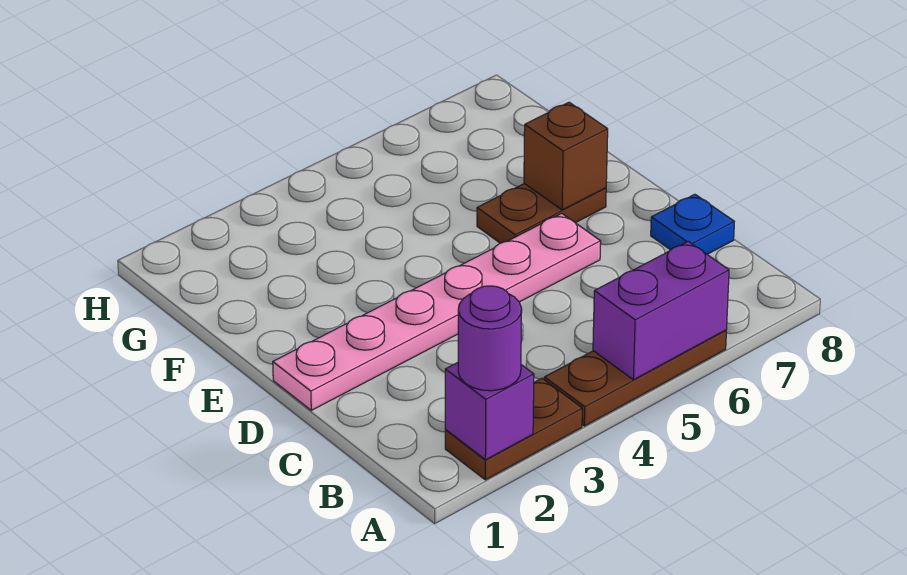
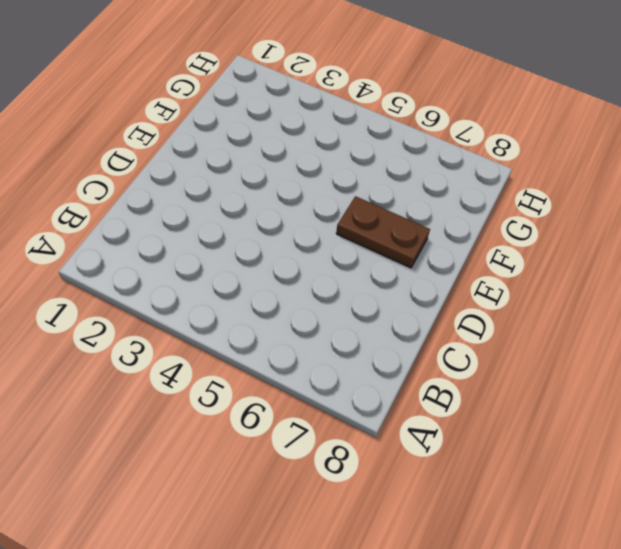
none -> brown plate A2:A3 level 1
none -> brown plate A4:A6 level 1

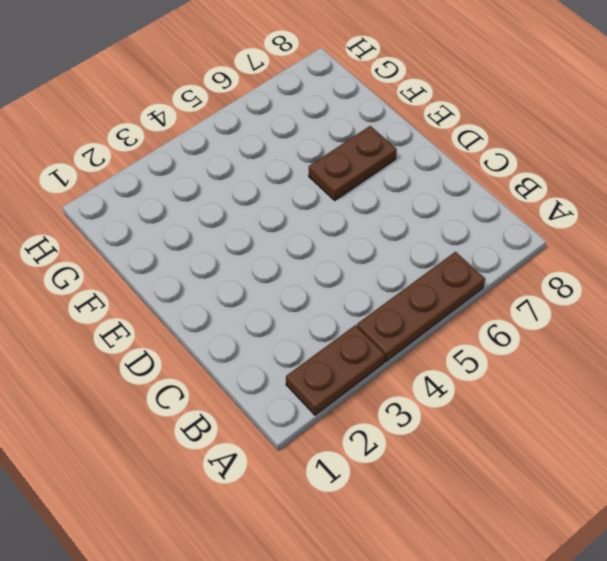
none -> blue plate C8 level 1
none -> pink plate D1:D6 level 1

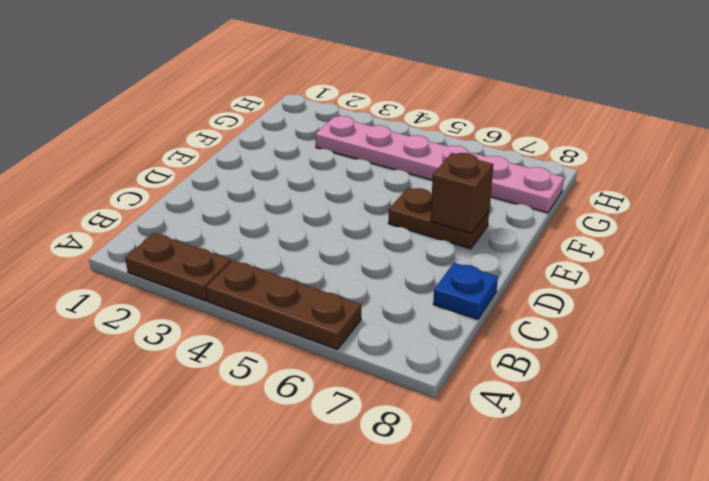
pink plate G3:G8 level 1 -> pink plate D1:D6 level 1
none -> purple brick A2 level 2
none -> purple brick A5:A6 level 2

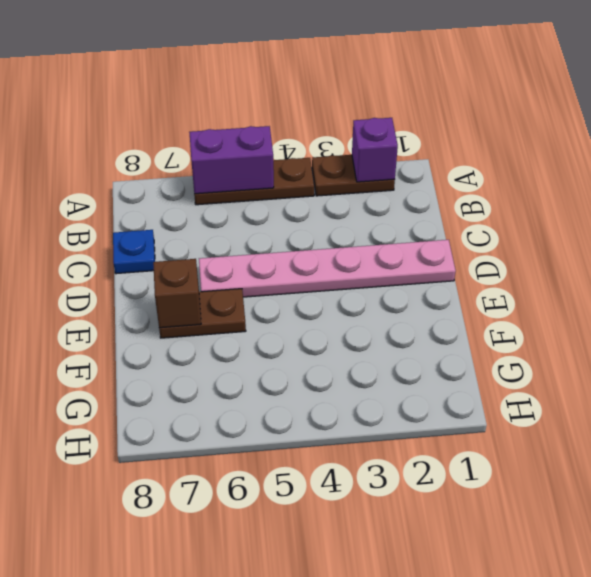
none -> purple round brick A2 level 3

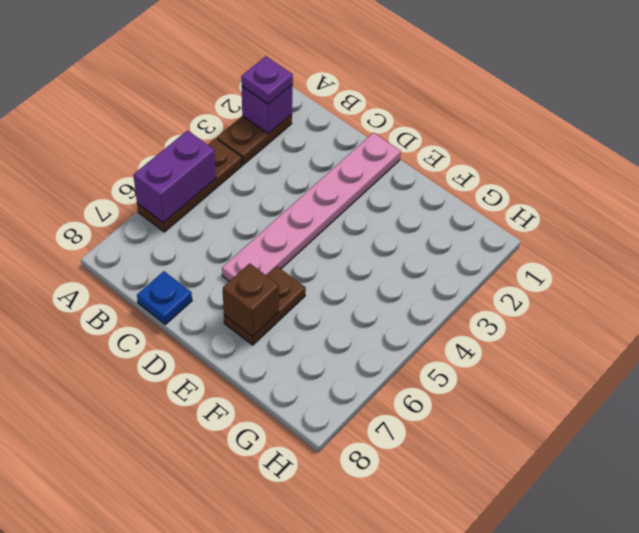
purple plate A2 level 3 -> purple round brick A2 level 3

